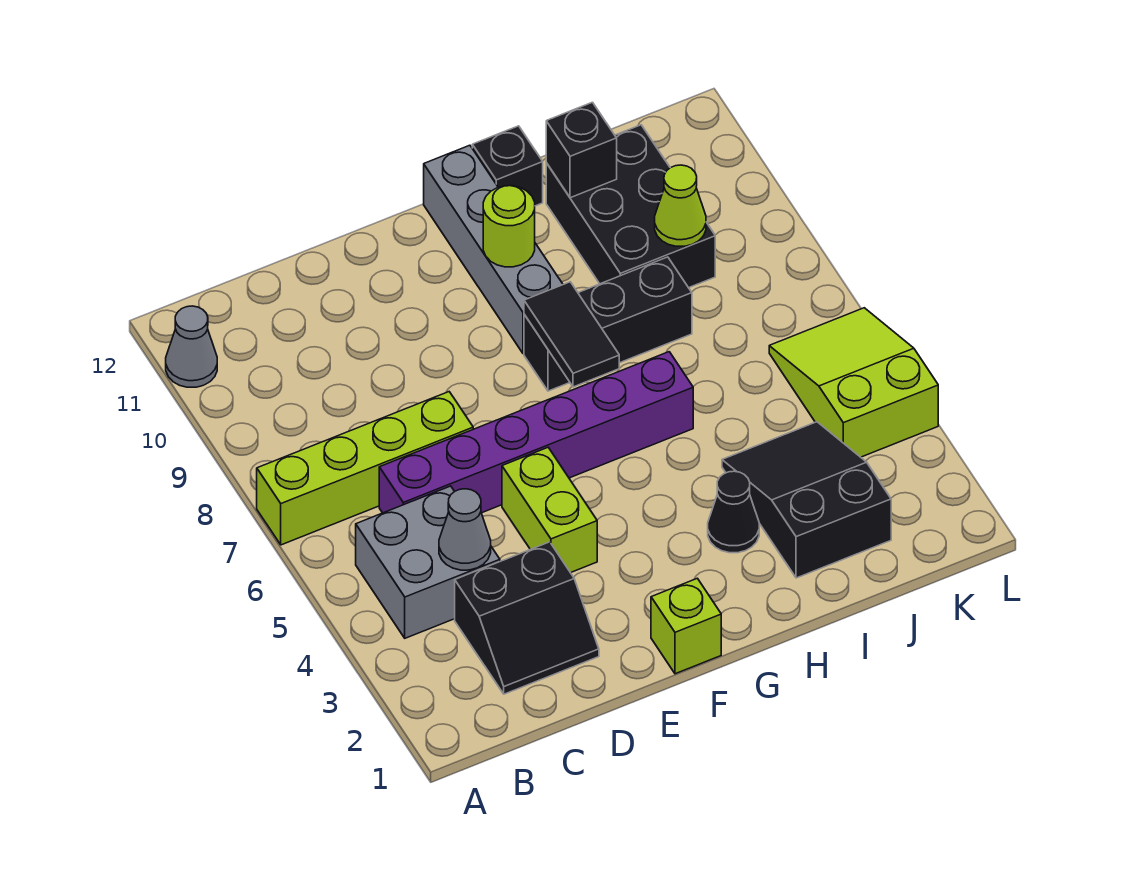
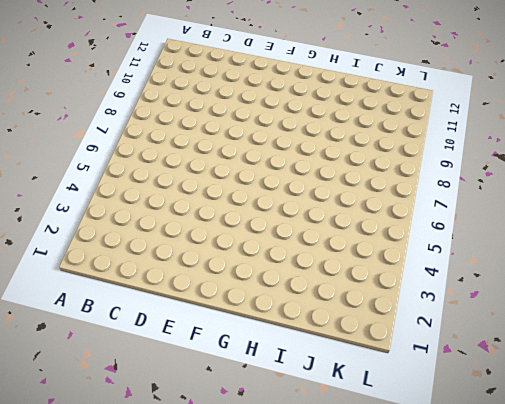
none -> lime brick A7:D7 level 1
none -> grey cone A11 level 1
none -> grey brick B4:C5 level 1

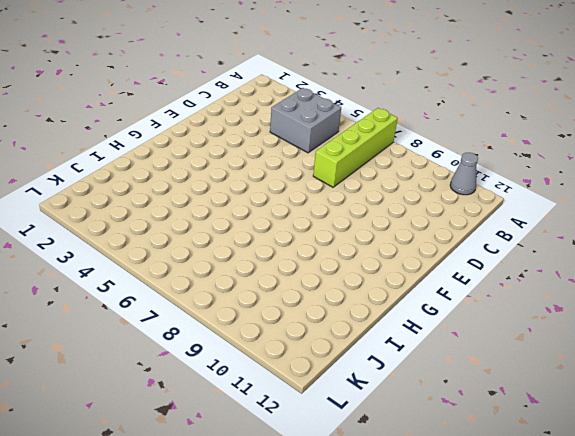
none -> black slope C2:D3 level 1 top 3
none -> purple brick C6:H6 level 1
none -> lime brick E4:E5 level 1

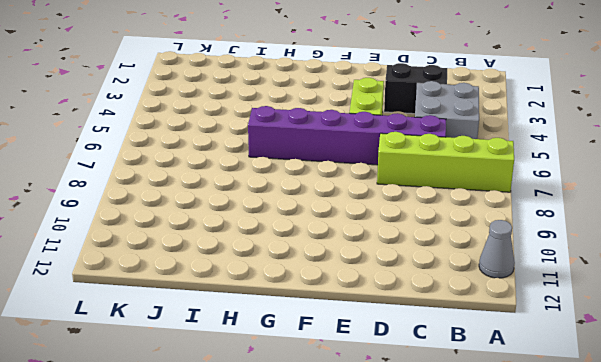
none -> lime brick F1 level 1
none -> black brick G8:I8 level 1
none -> grey brick G9:G12 level 1

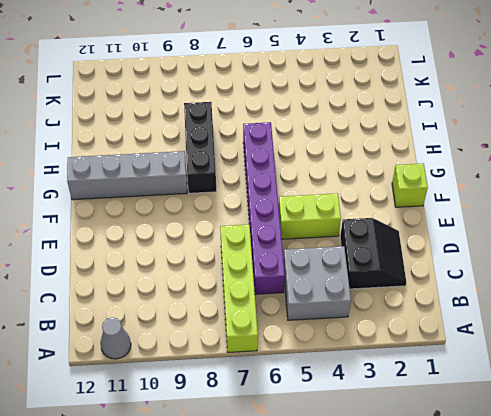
none -> black cone H3 level 1
none -> black brick H12 level 1
none -> black slope I2:J4 level 1 top 2

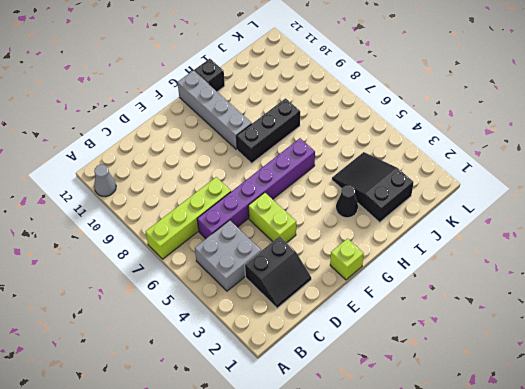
none -> black brick I9:J11 level 1
none -> lime slope K4:L6 level 1 top 4
none -> grey cone C4 level 2

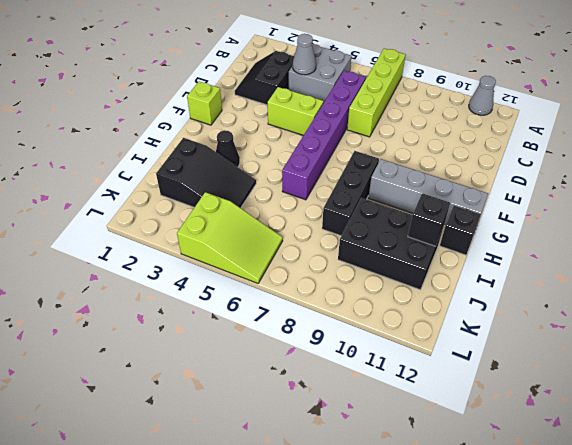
none -> black tile G7:G8 level 2
none -> lime round brick G10 level 2
none -> lime cone J9 level 2

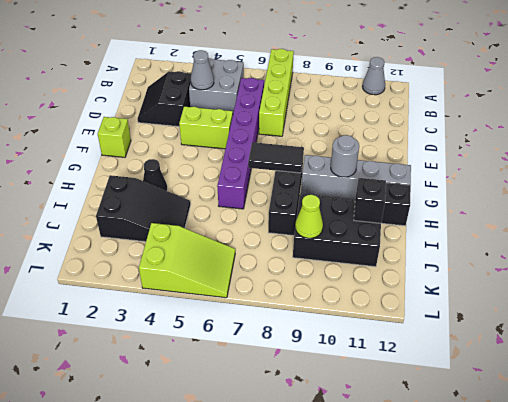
grey round brick G10 level 2 -> lime round brick G10 level 2

